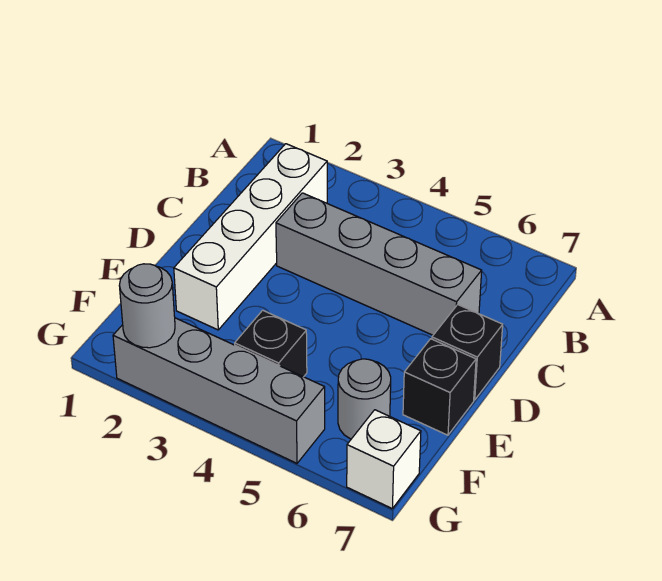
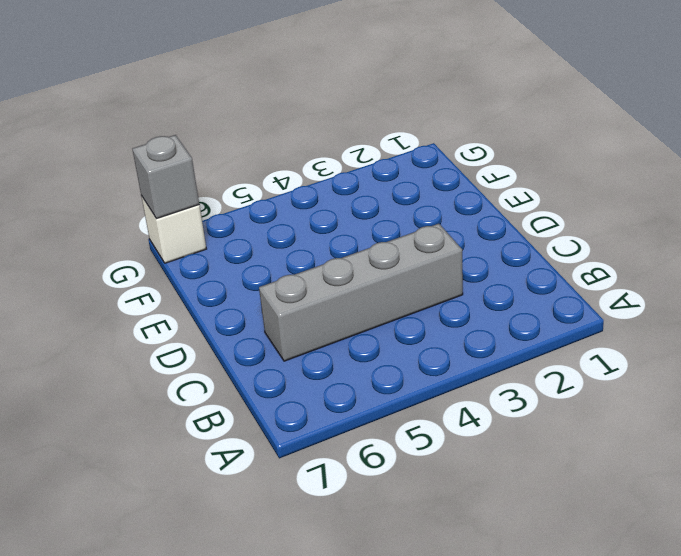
grey brick G7 level 2 -> none
none -> white brick B2:E2 level 1
none -> black brick D7 level 1

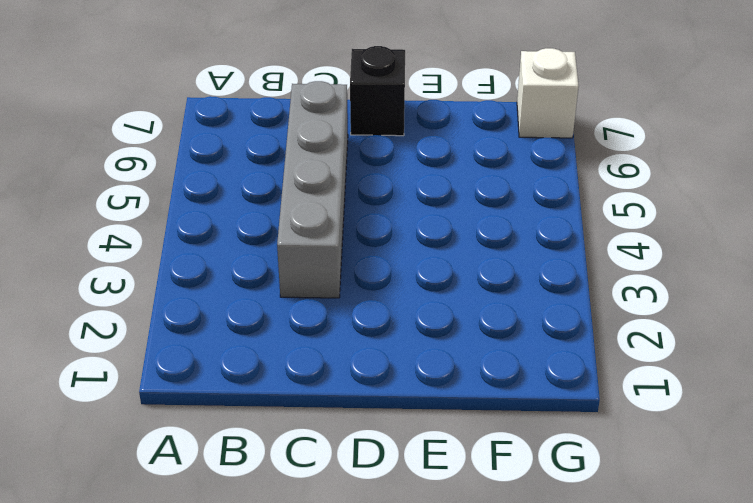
none -> white brick B2:E2 level 1
none -> black brick E7 level 1

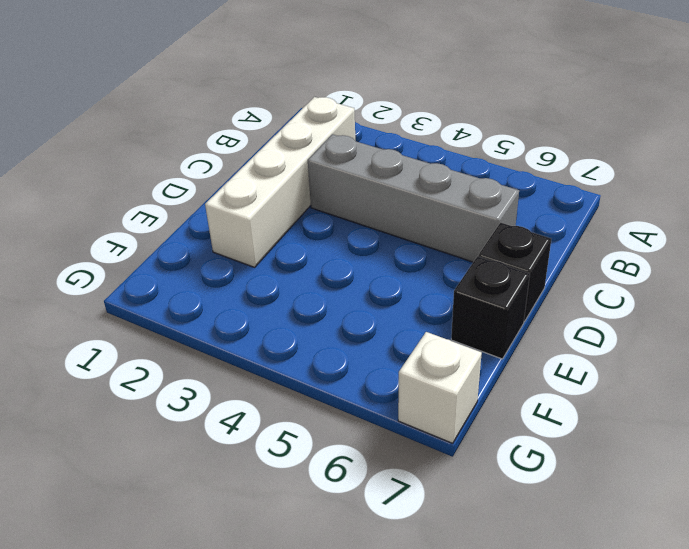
none -> black brick F4 level 1
none -> grey round brick F6 level 1

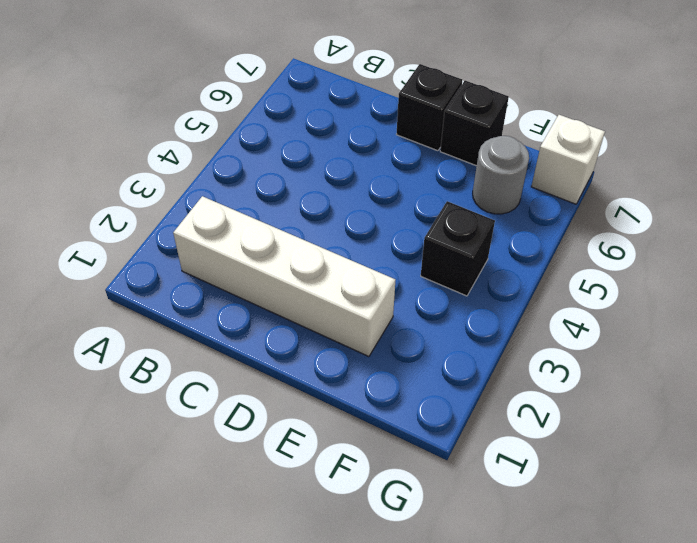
none -> grey brick C3:C6 level 1
none -> grey brick G2:G5 level 1

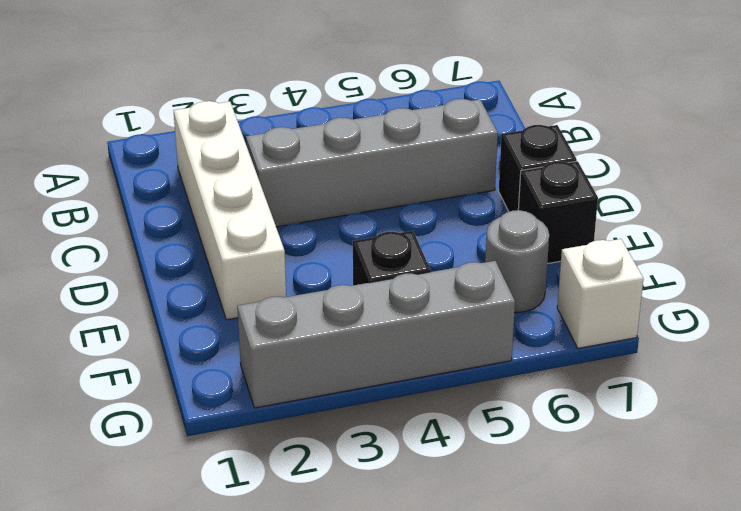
none -> grey round brick G2 level 2

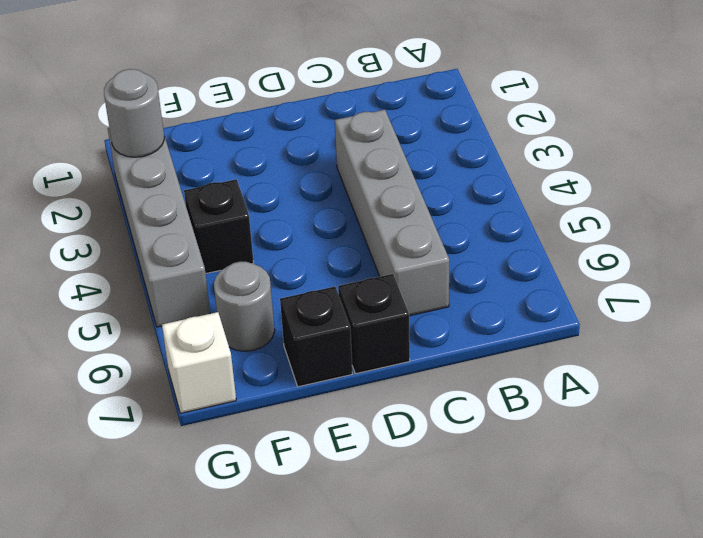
none -> white brick B2:E2 level 1

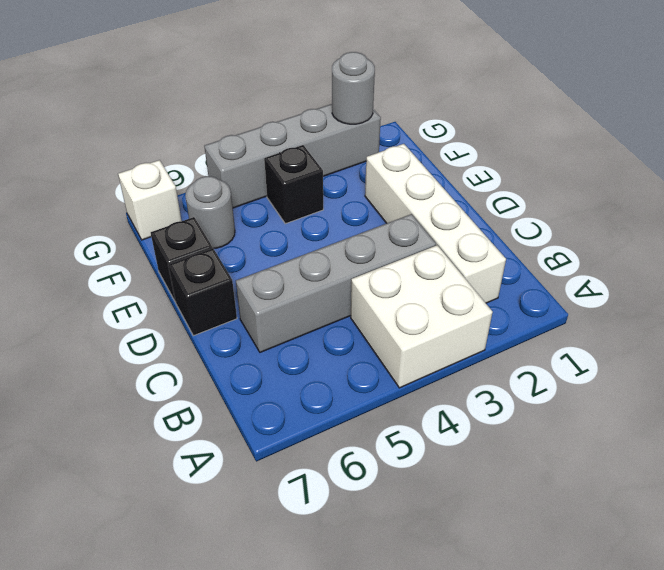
white brick A3:B4 level 1 -> none

